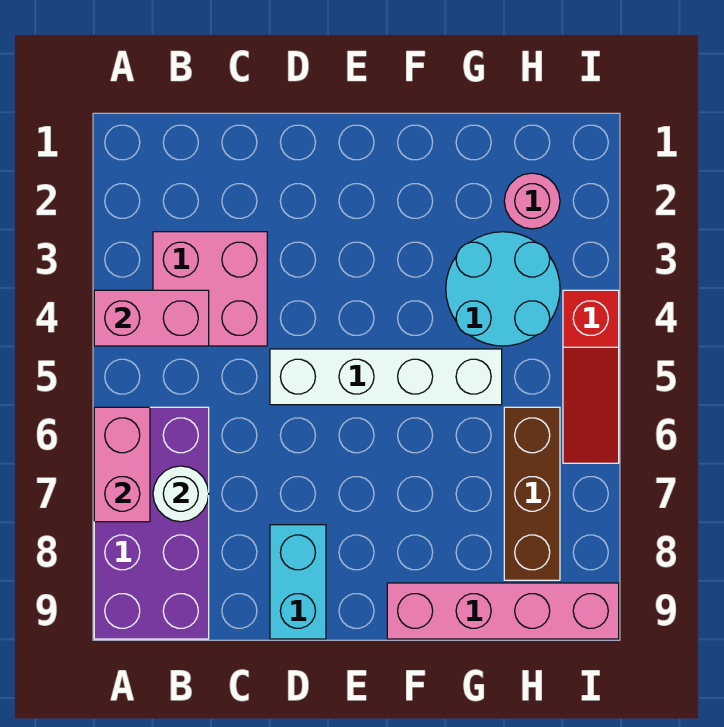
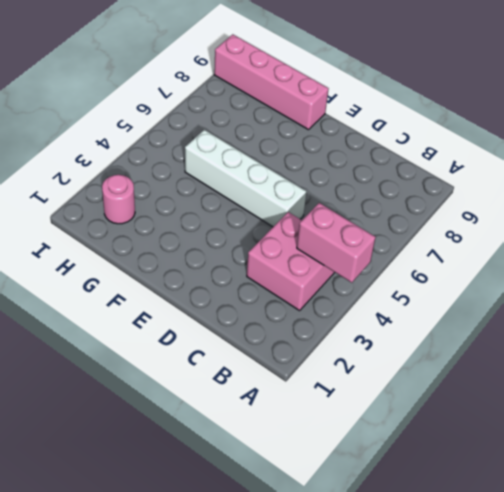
none -> purple brick A6:B9 level 1
none -> cyan brick D8:D9 level 1
none -> cyan round brick G3:H4 level 1

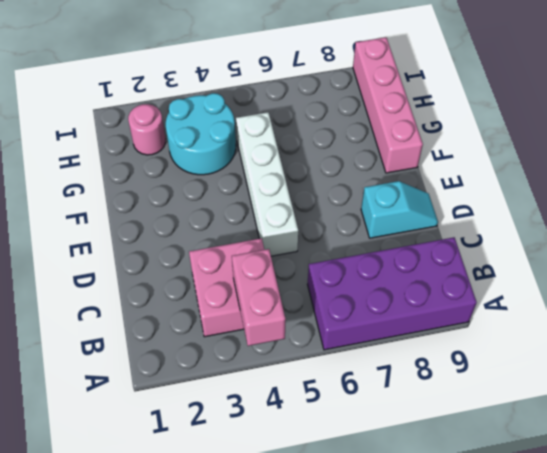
cyan slope D8:D9 level 1 top 8 -> cyan brick D8:D9 level 1
none -> brown brick H6:H8 level 1
none -> red slope I4:I6 level 1 top 4
none -> pink brick A6:A7 level 2

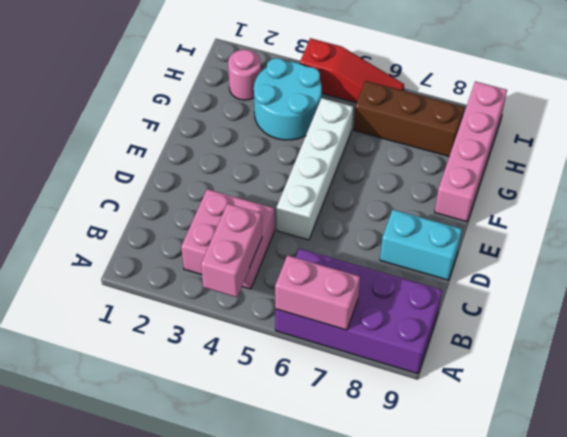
none -> white round brick B7 level 2

